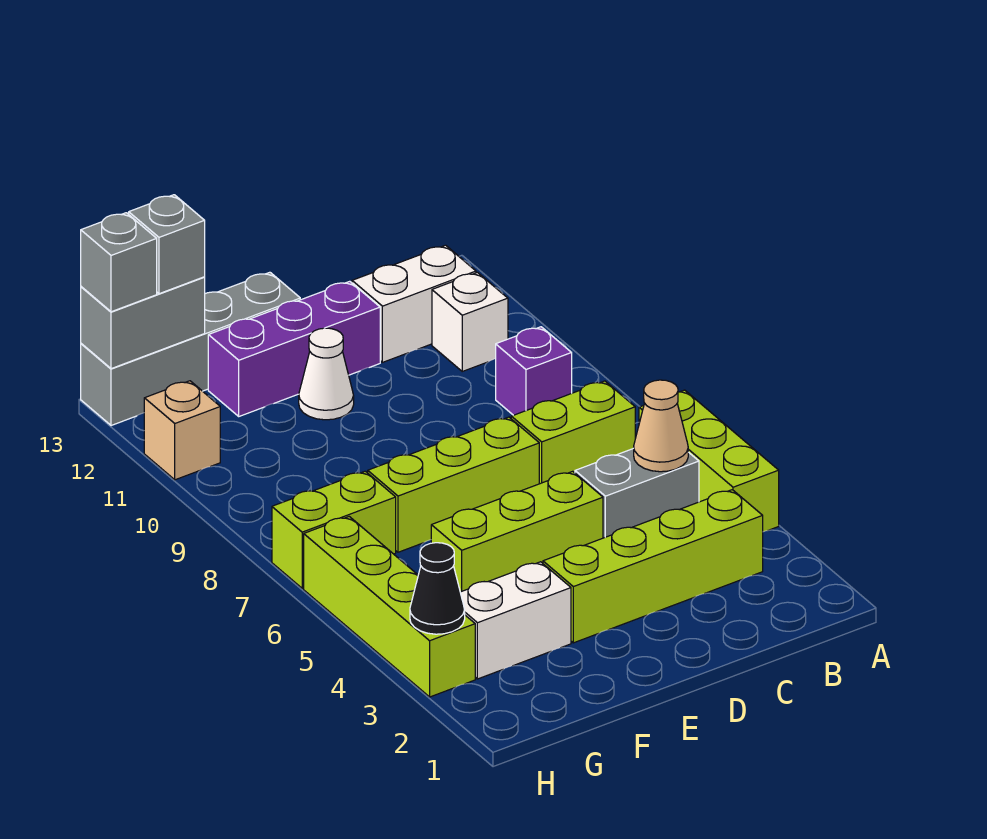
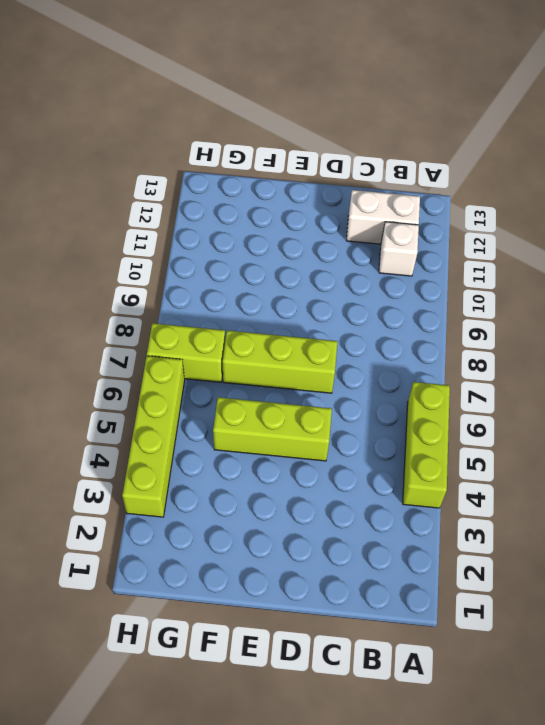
none -> lime brick B3:E3 level 1
none -> grey brick B5:C5 level 1
none -> lime brick B7:C7 level 1

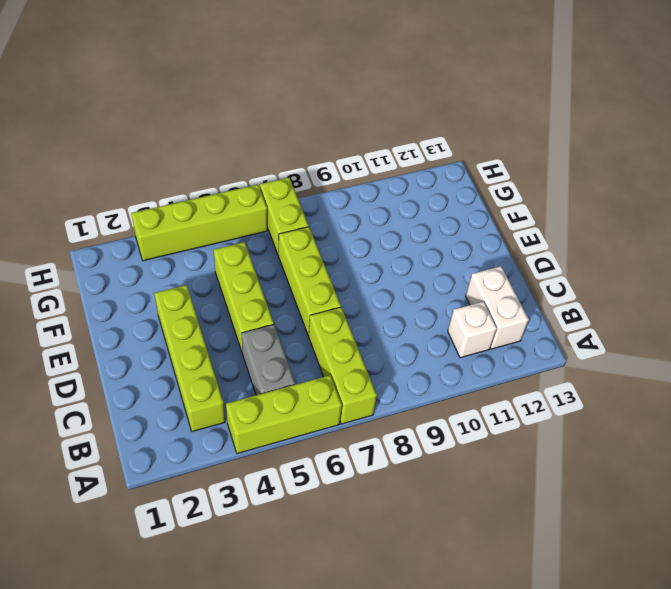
lime brick A7:C7 level 1 -> lime brick B7:C7 level 1
none -> purple brick B9 level 1
none -> purple brick D12:F12 level 1
none -> white cone E11 level 1

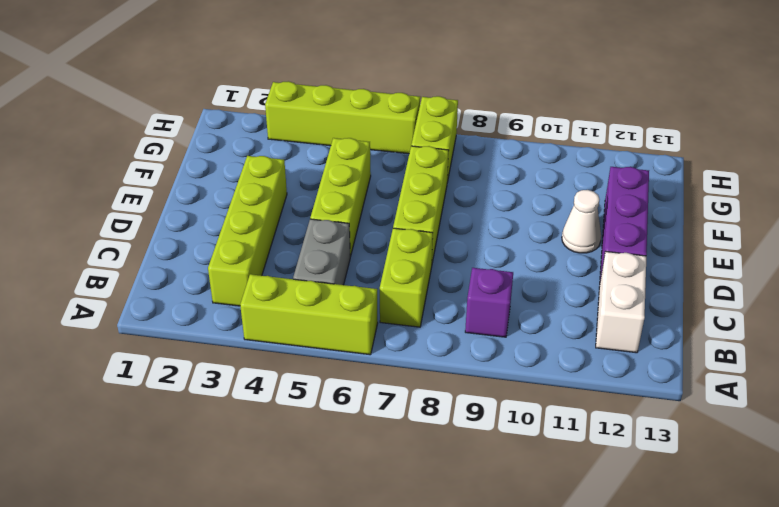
none -> white brick B11 level 1
none -> grey brick E13:H13 level 1
none -> white brick F3:G3 level 1

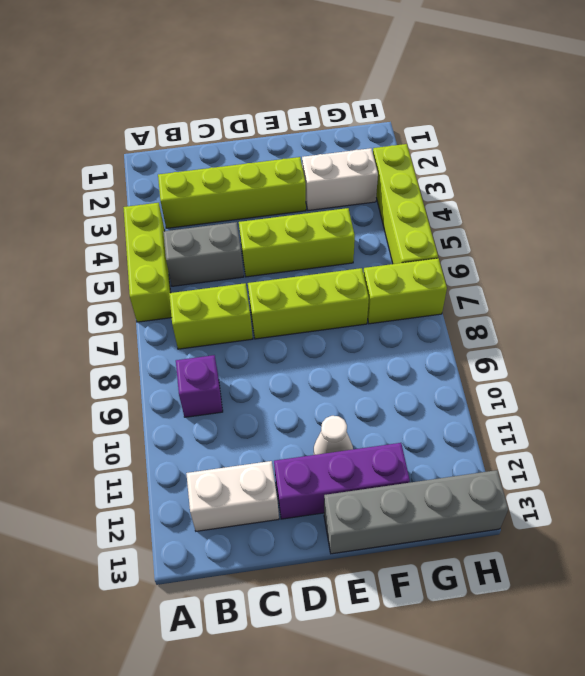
none -> white brick B11 level 1
none -> tan brick H11 level 1
none -> tan cone B5 level 2

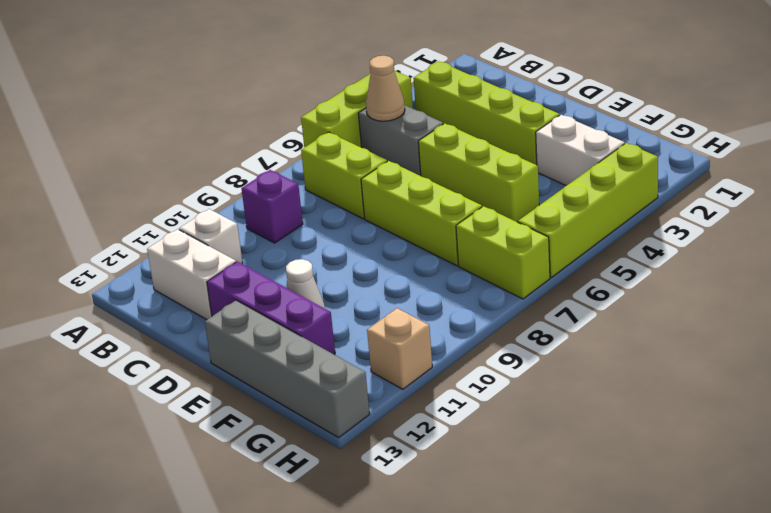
none -> grey brick G13:H13 level 2
none -> black cone H3 level 2
none -> grey brick G13 level 3

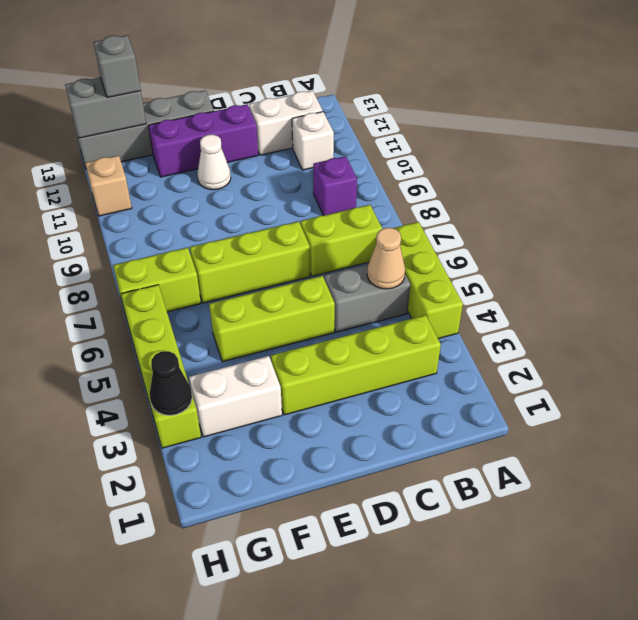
none -> grey brick H13 level 3

